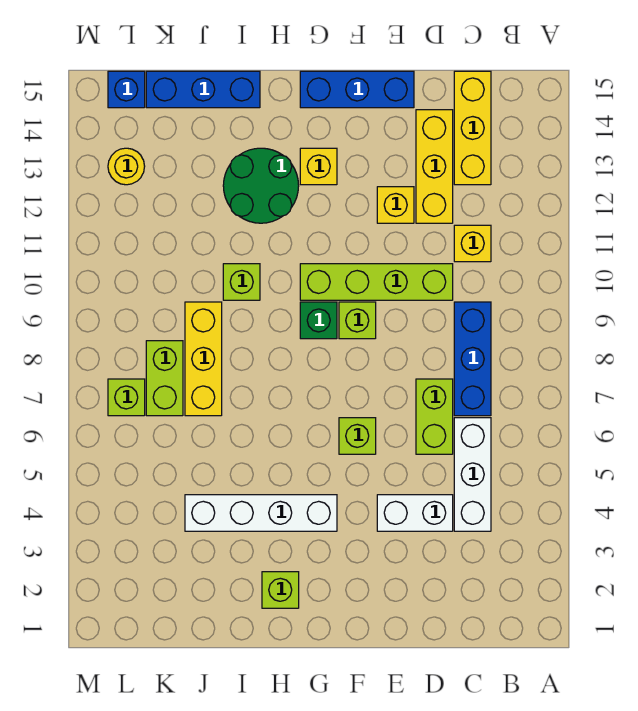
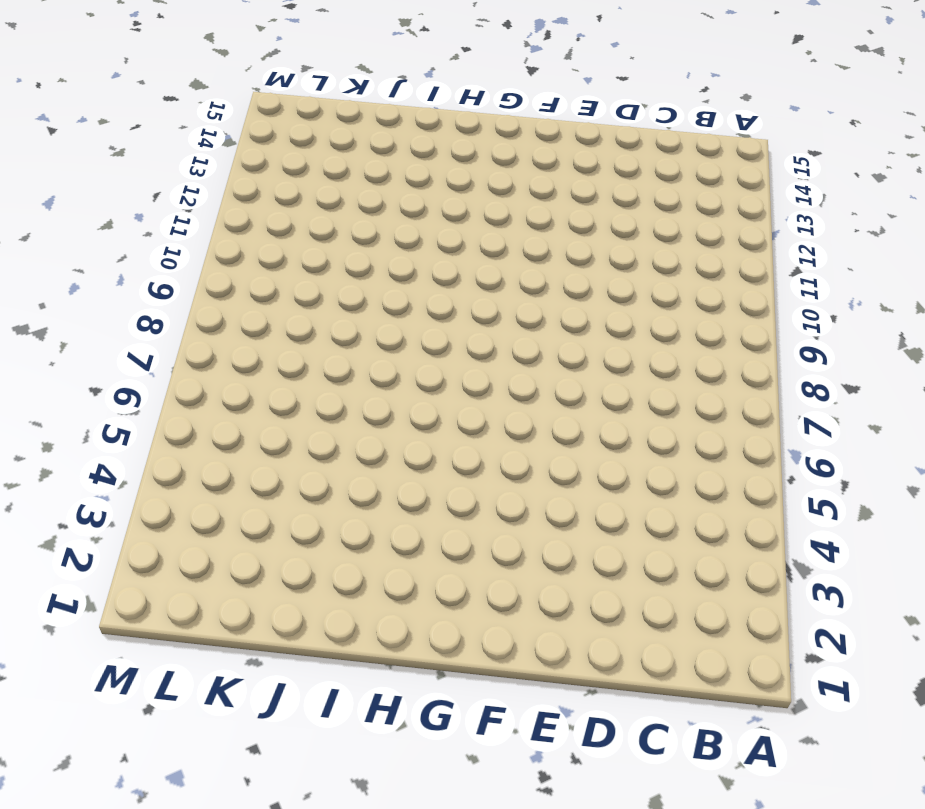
none -> white brick C4:C6 level 1
none -> blue brick C7:C9 level 1
none -> yellow brick C11 level 1

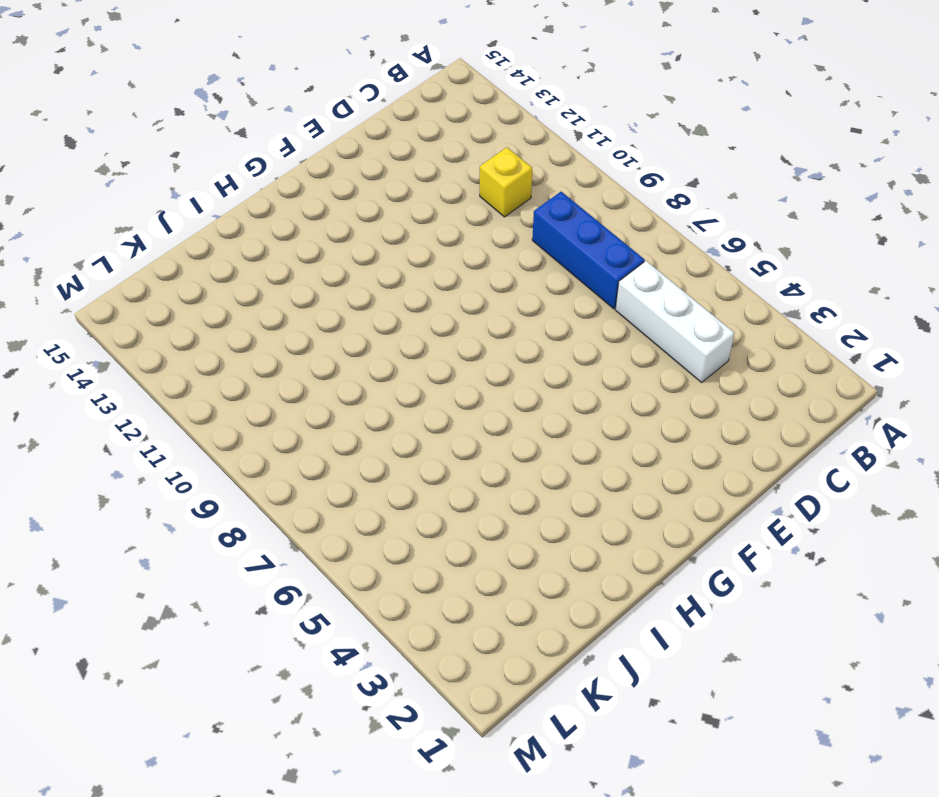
none -> yellow brick C13:C15 level 1
none -> white brick D4:E4 level 1
none -> lime brick D6:D7 level 1

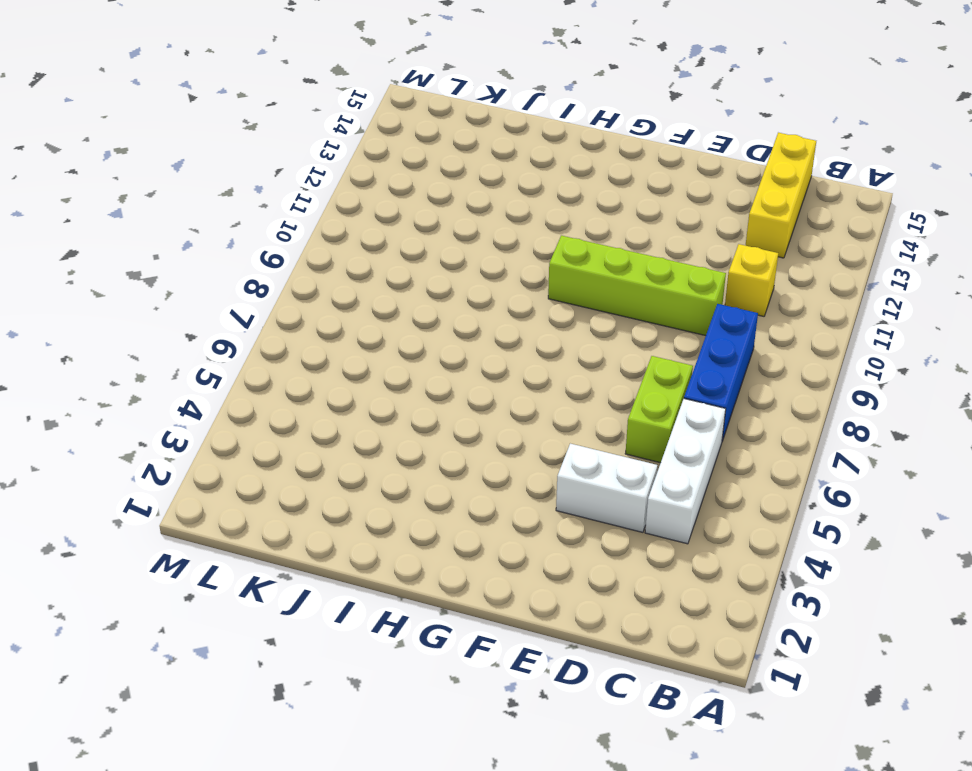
none -> yellow brick D12:D14 level 1
none -> yellow brick E12 level 1
none -> blue brick E15:G15 level 1

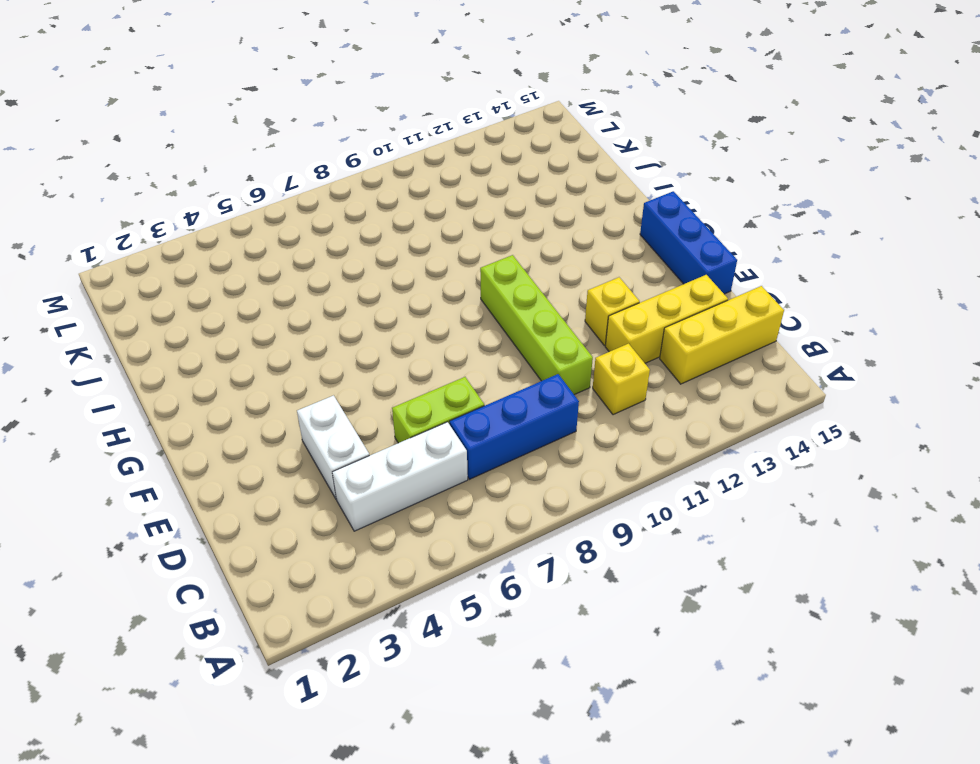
none -> lime brick F6 level 1
none -> lime brick F9 level 1
none -> white brick G4:J4 level 1

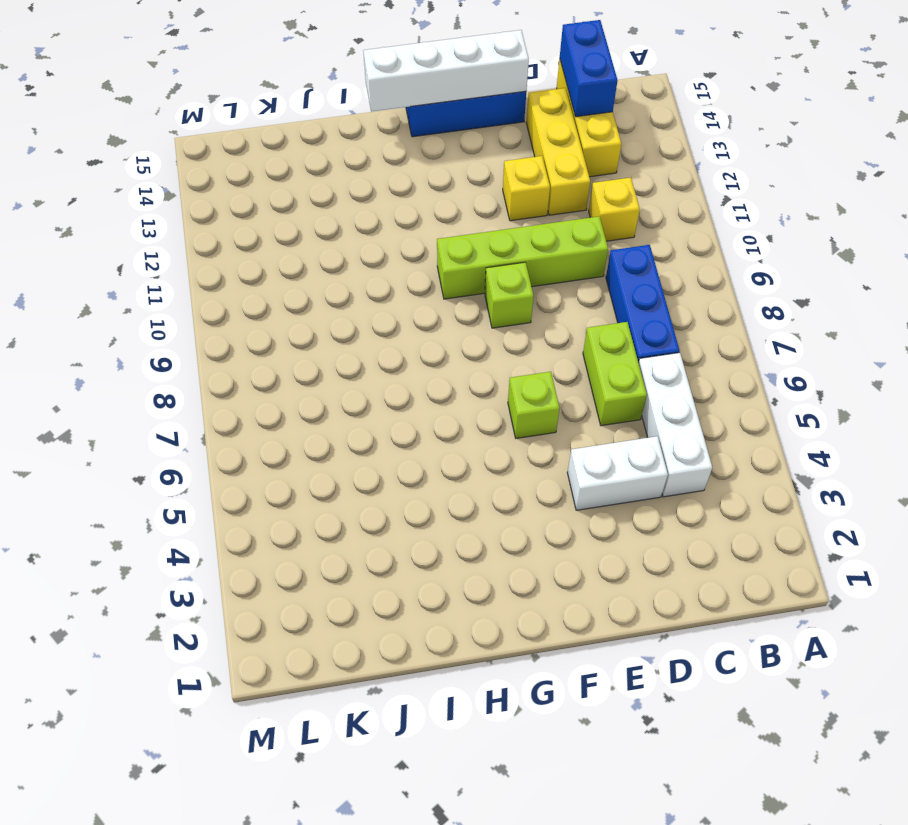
blue brick C14:C15 level 2 -> none
white brick E15:H15 level 2 -> white brick G4:J4 level 1
none -> green brick G9 level 1
none -> yellow brick G13 level 1
none -> lime brick H2 level 1

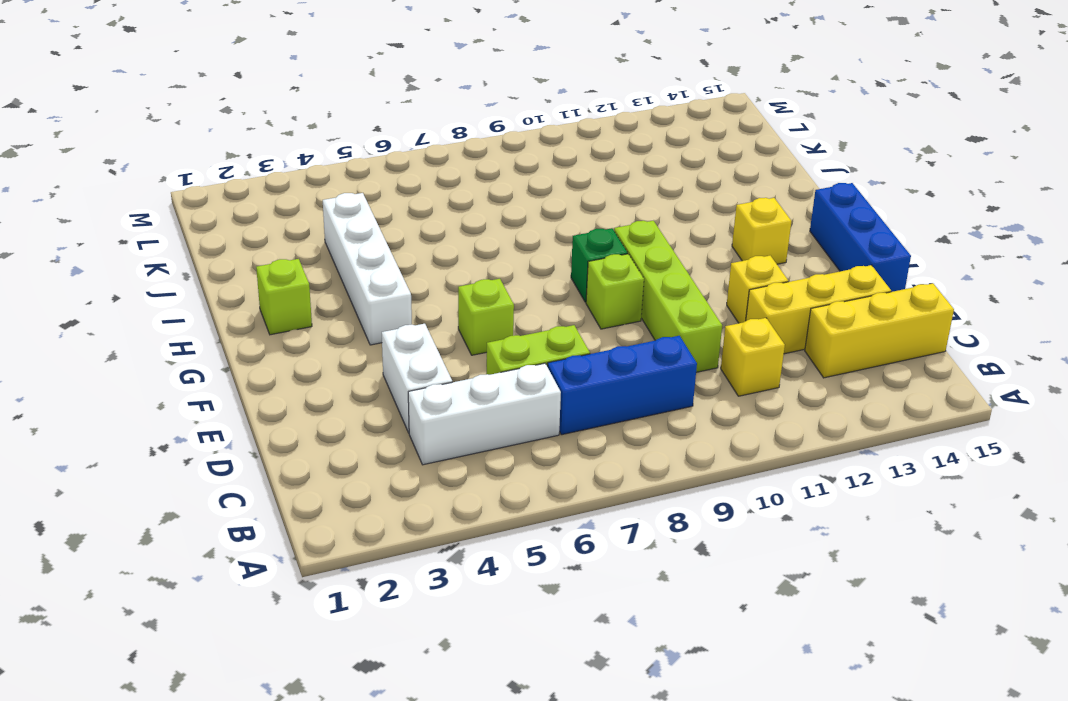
none -> green round brick H12:I13 level 1
none -> lime brick I10 level 1
none -> blue brick I15:K15 level 1

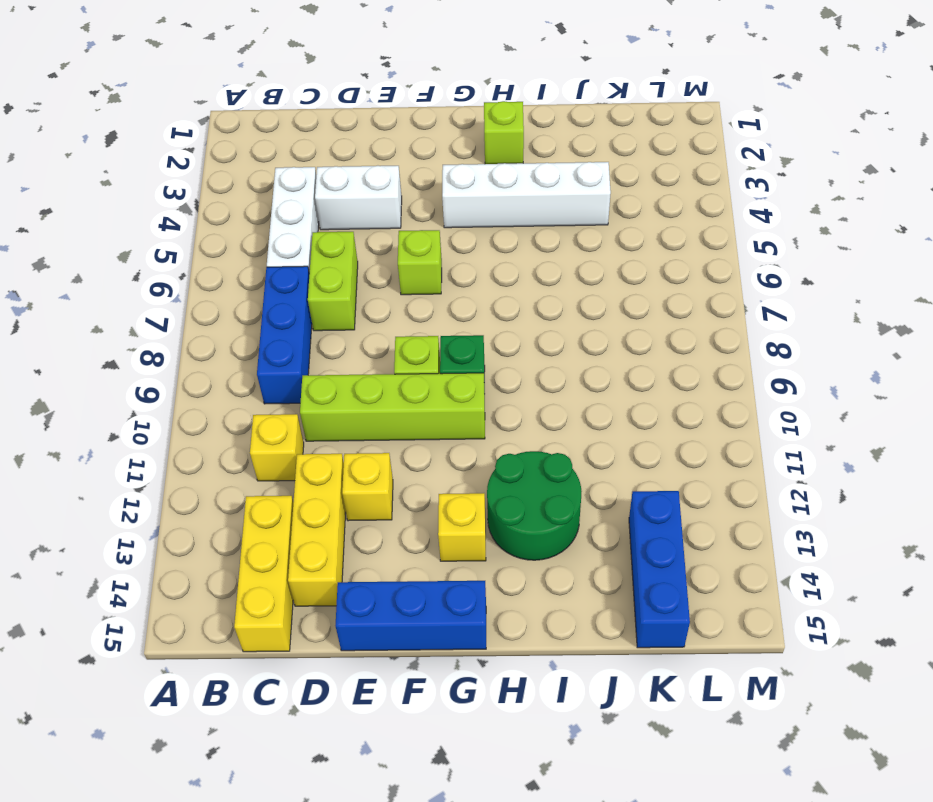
blue brick K13:K15 level 1 -> blue brick I15:K15 level 1
none -> lime brick I10 level 1
none -> yellow brick J7:J9 level 1
none -> lime brick K7:K8 level 1

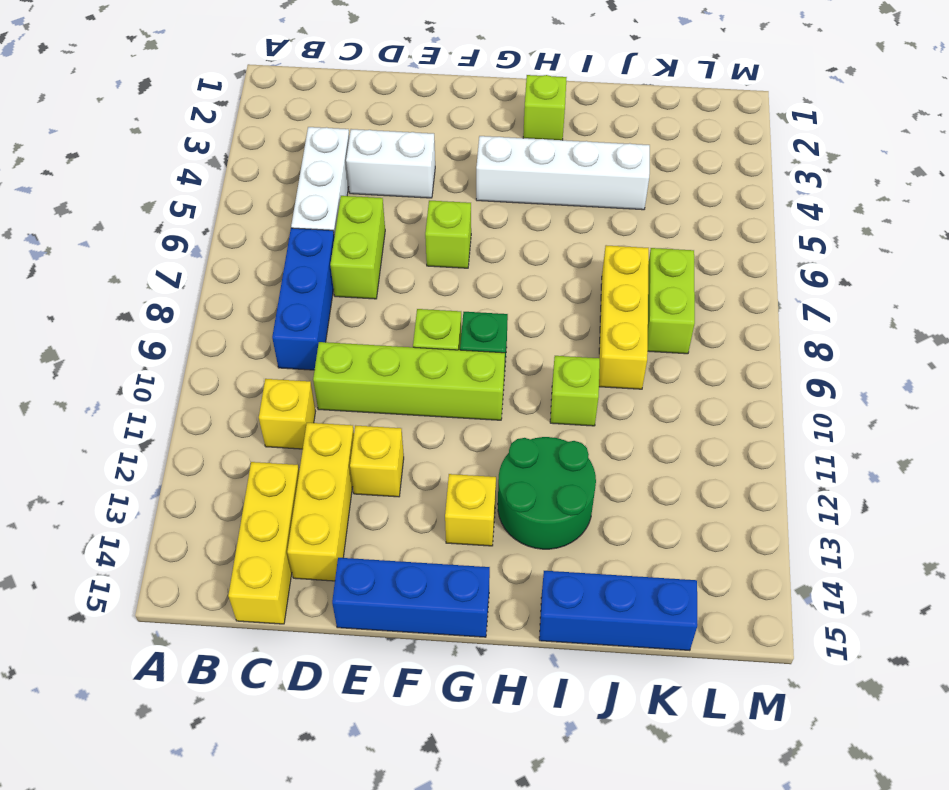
none -> lime brick L7 level 1
none -> yellow round brick L13 level 1
none -> blue brick L15 level 1

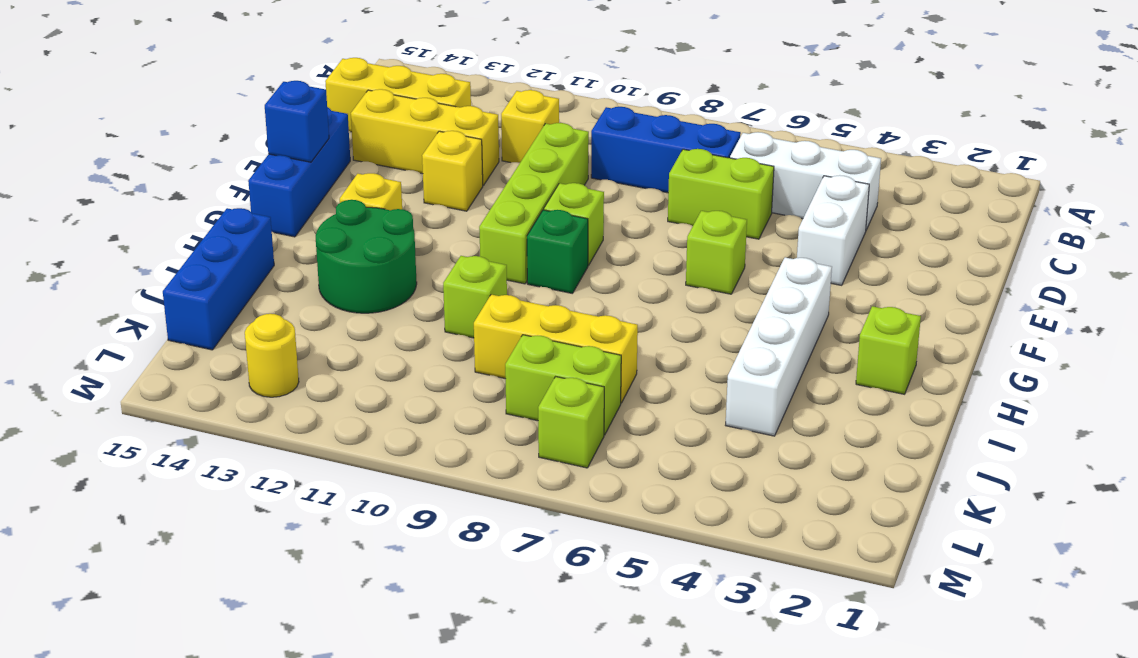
blue brick F15 level 2 -> blue brick L15 level 1

